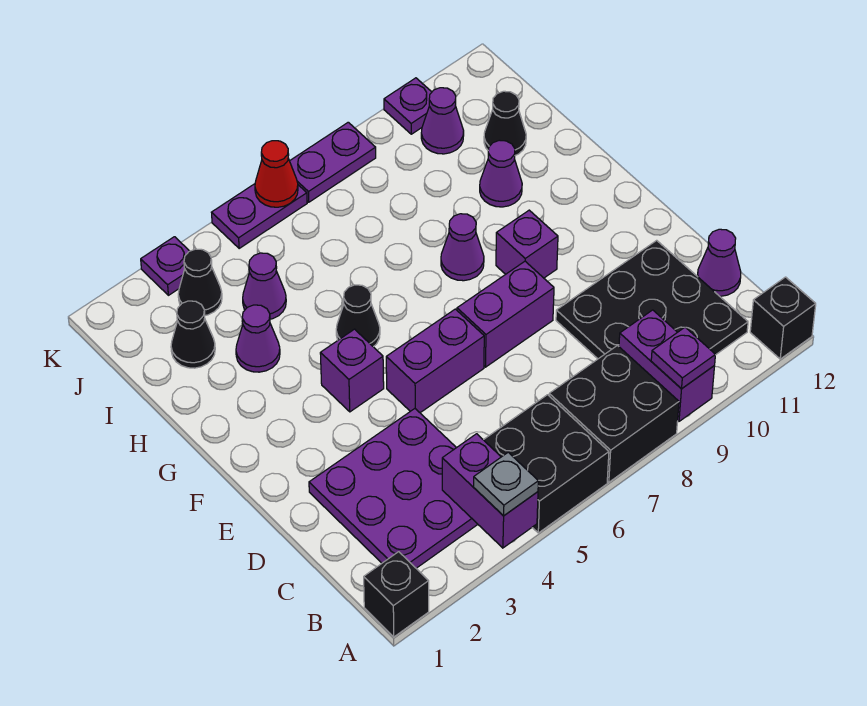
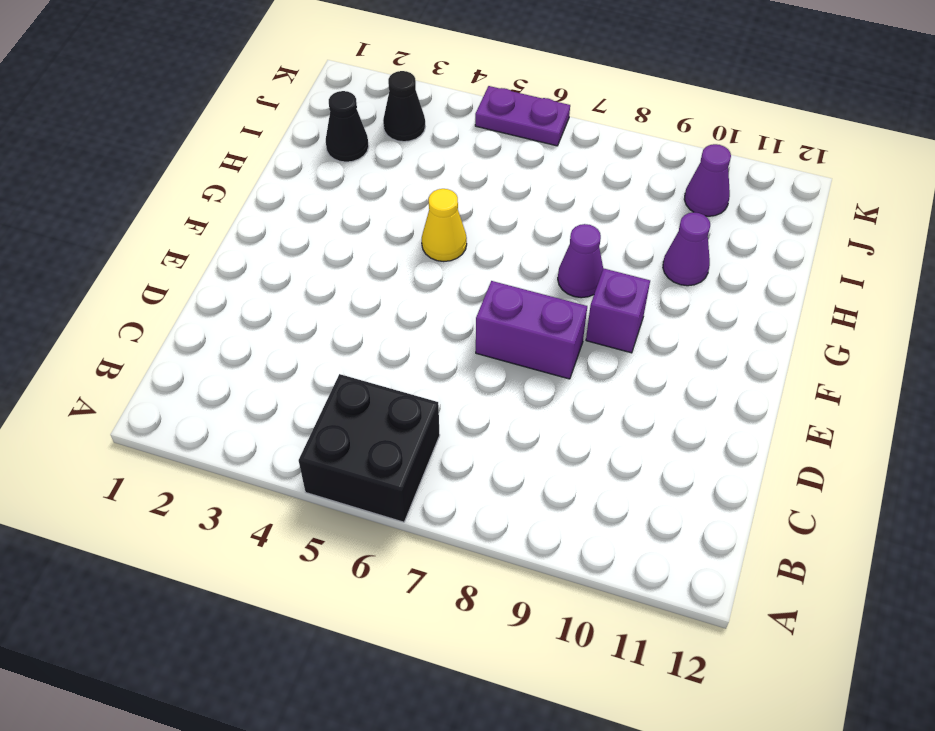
yellow cone G5 level 1 -> black cone G5 level 1
none -> black brick A1 level 1
none -> black brick A7:B8 level 1
none -> black brick A12 level 1

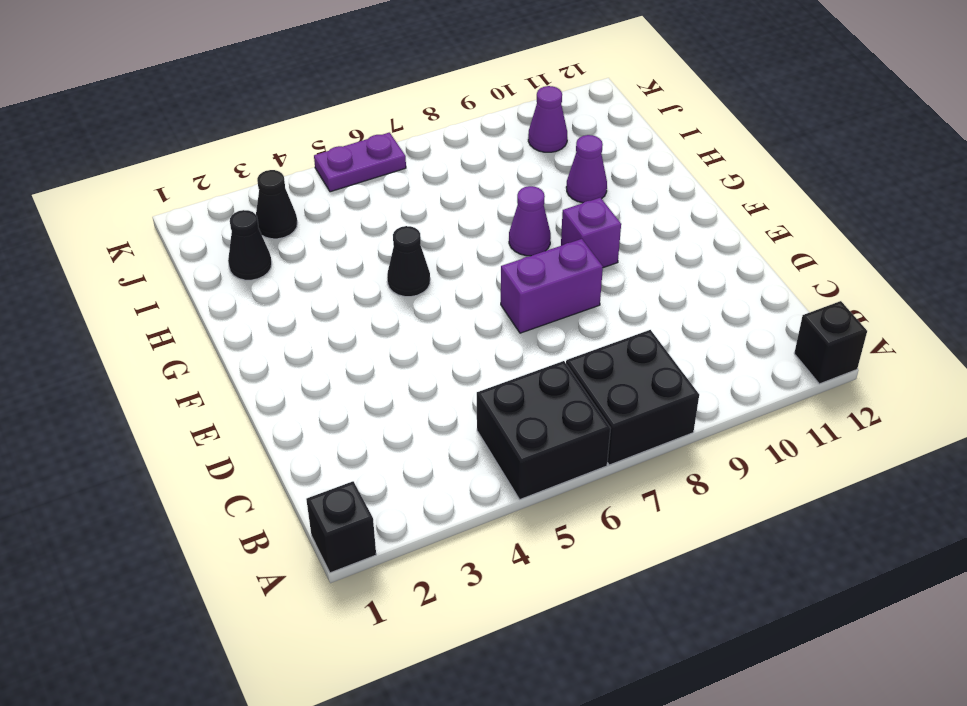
none -> purple plate B2:D4 level 1
none -> black plate B9:D11 level 1
none -> purple cone C12 level 1

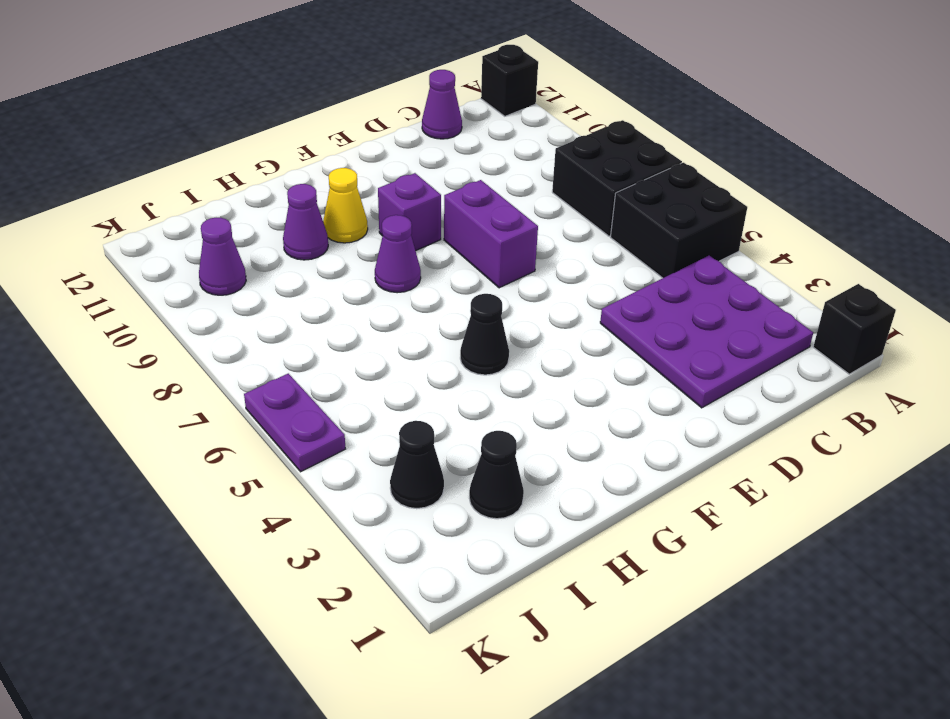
yellow cone G10 level 1 -> none
none -> black plate B9:D11 level 1
none -> purple brick E5:E6 level 1
none -> purple brick F4 level 1

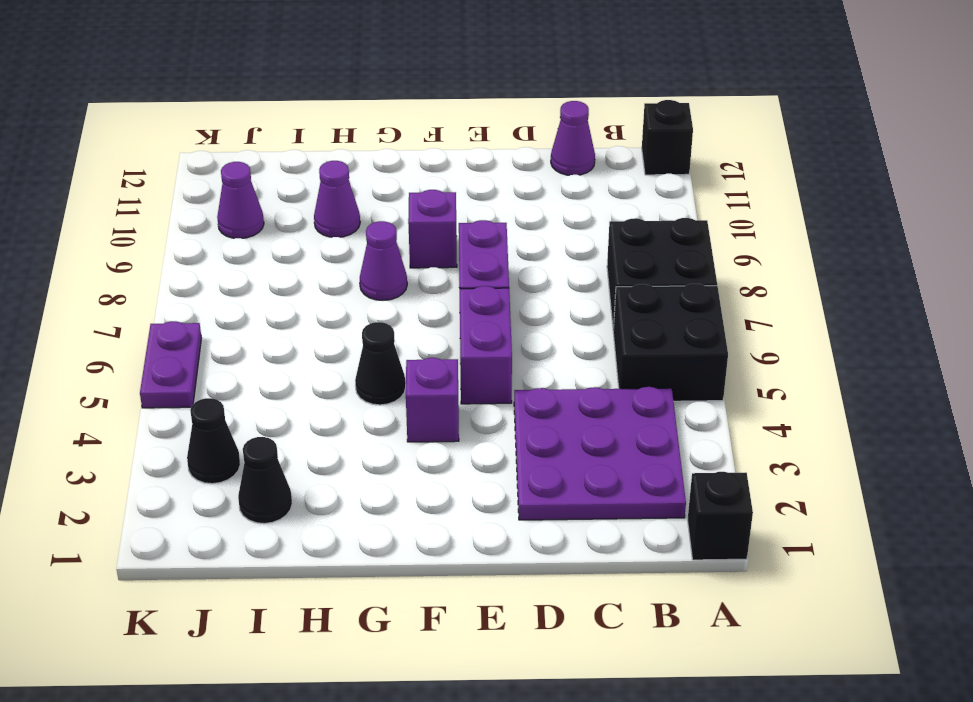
none -> black plate B9:D11 level 1
none -> purple cone H3 level 1
none -> purple cone I4 level 1

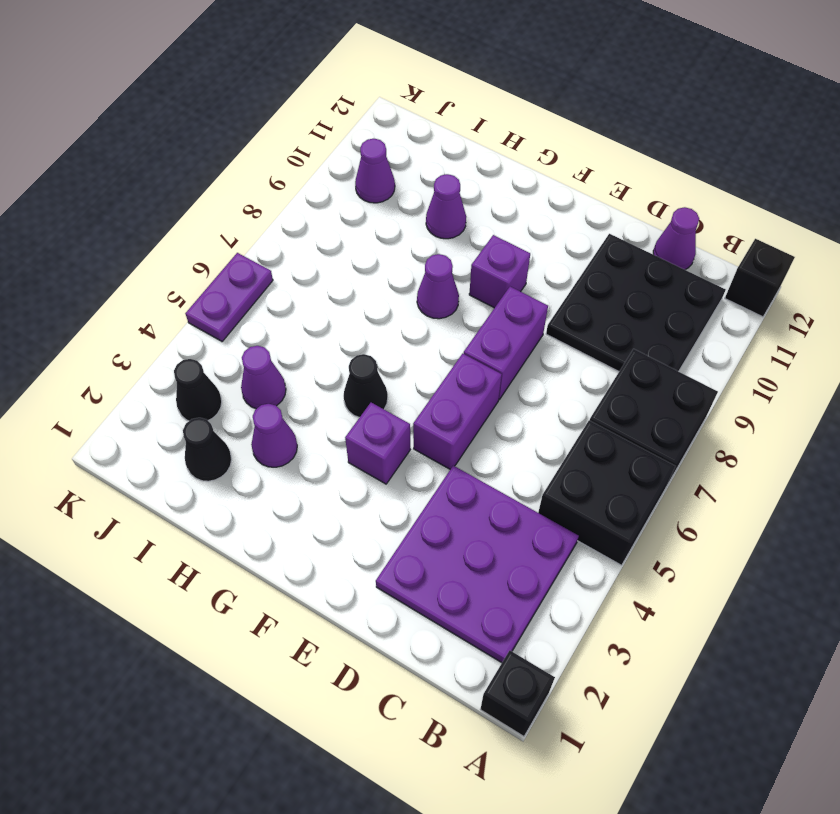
none -> black cone I11 level 1
none -> purple plate K3 level 1
none -> purple plate K7:K8 level 1

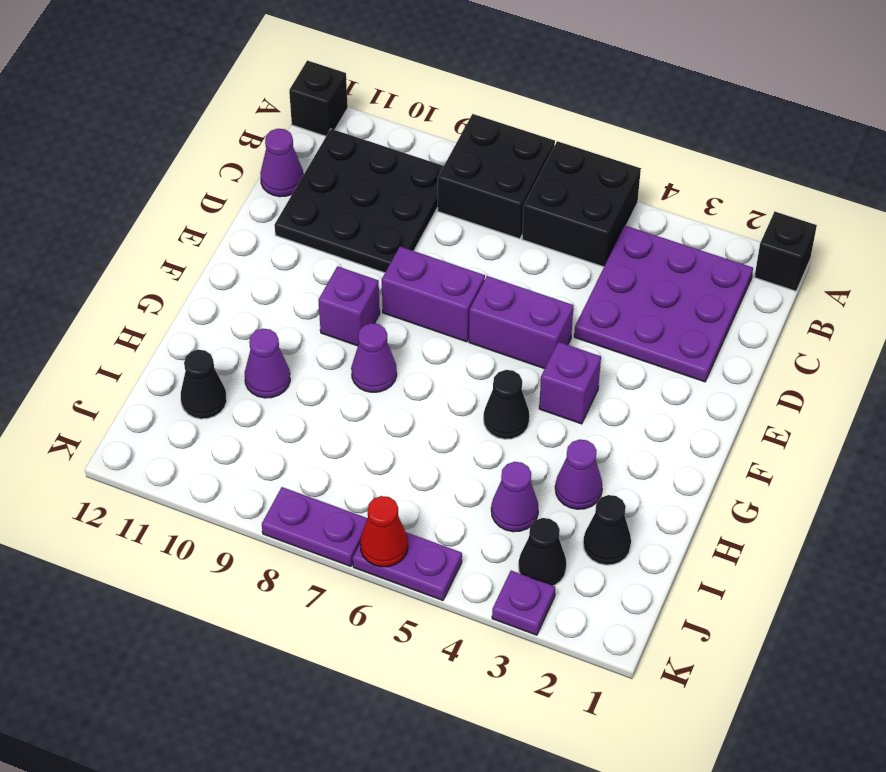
none -> purple cone J10 level 1
none -> purple plate K10 level 1
none -> purple brick A4:B4 level 2

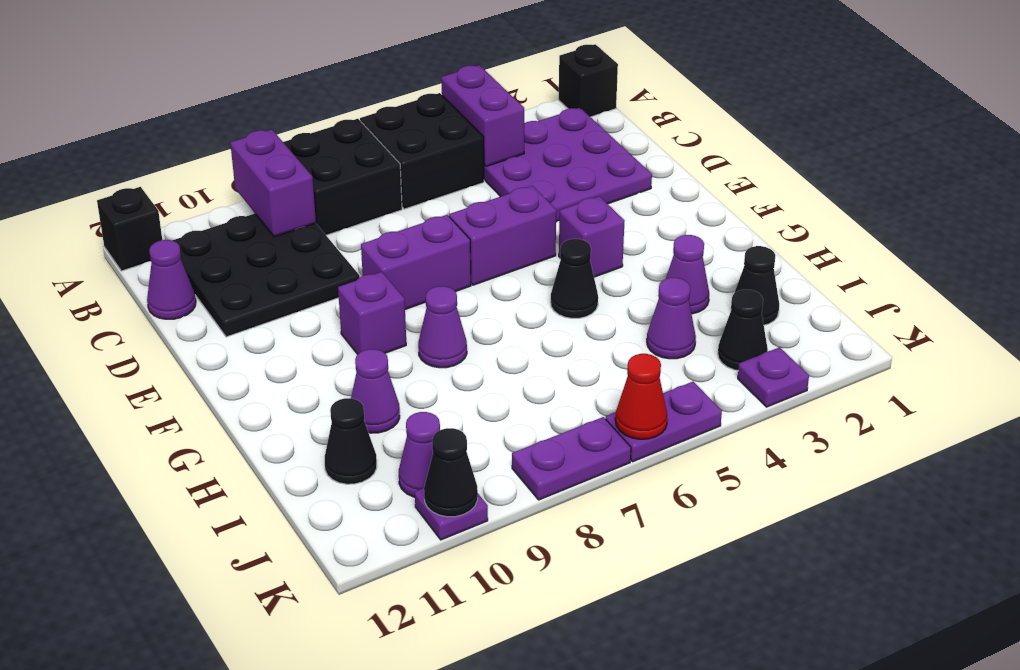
black cone K10 level 2 -> none
none -> grey plate A4 level 3
none -> purple plate A9 level 3

